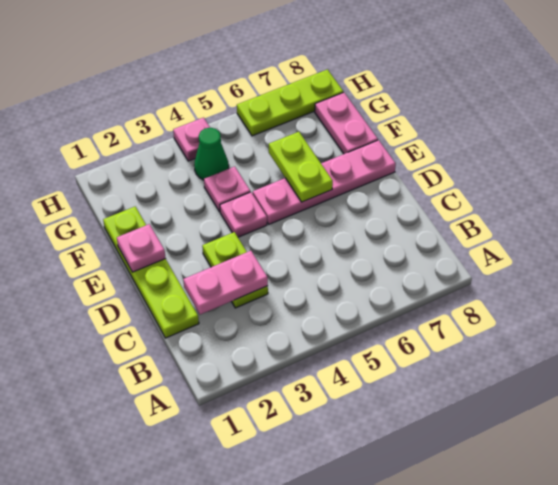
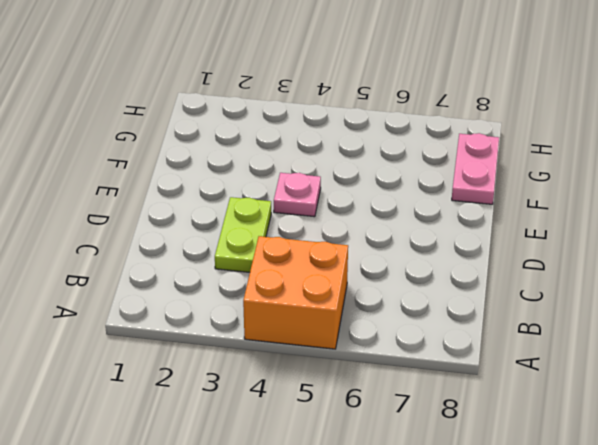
orange brick A4:B5 level 1 -> none
none -> lime plate C1:F1 level 1
none -> pink plate E5:E8 level 1
none -> pink plate F4 level 1

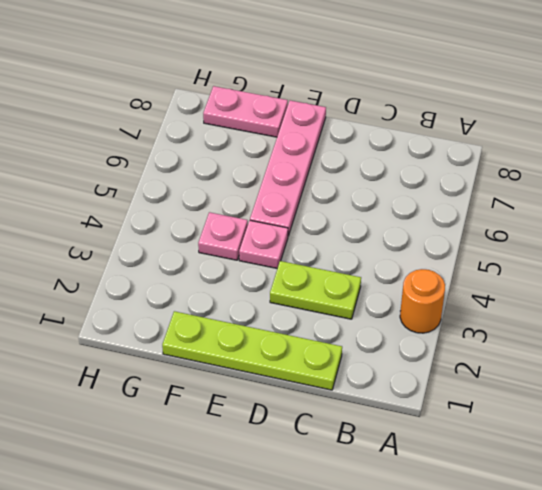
orange round brick A3 level 1 -> none
none -> green cone G4 level 1
none -> pink plate H4 level 1
none -> lime plate H6:H8 level 1

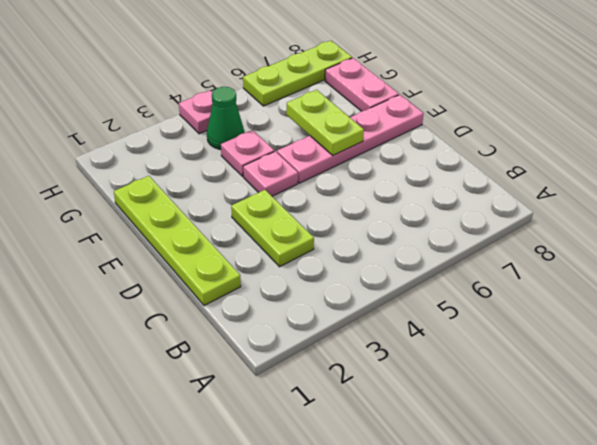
none -> pink plate C2:C3 level 2
none -> pink plate E1 level 2

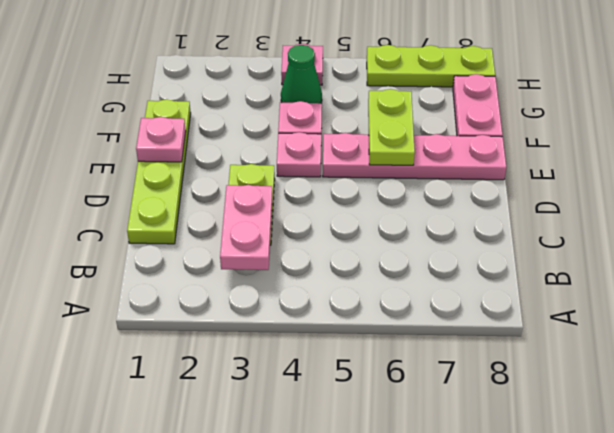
pink plate B3:C3 level 2 -> pink plate C2:C3 level 2

